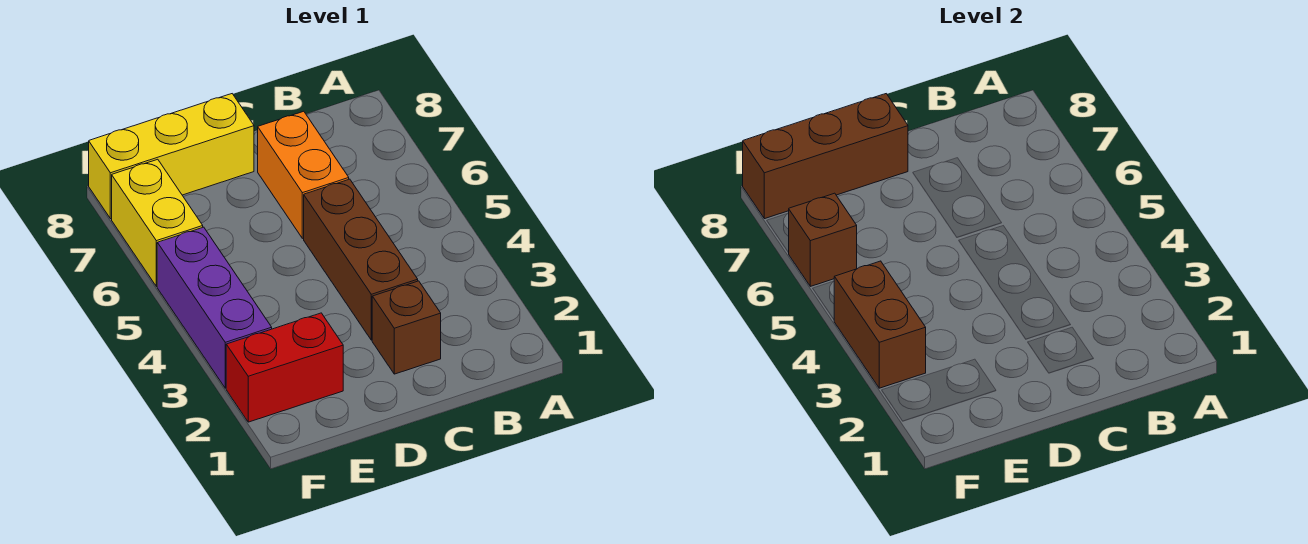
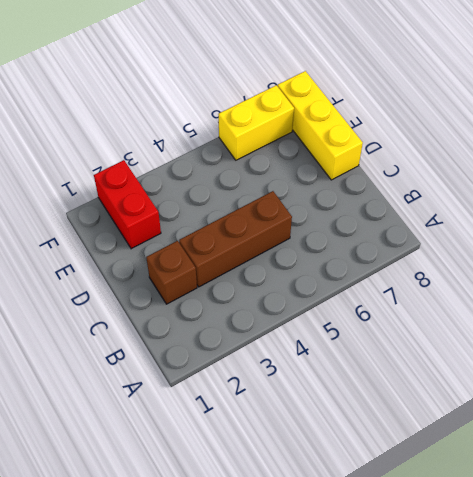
none -> orange brick C6:C7 level 1
none -> purple brick F3:F5 level 1

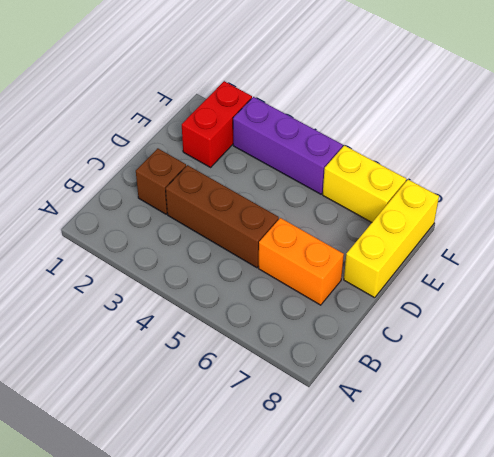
none -> brown brick D8:F8 level 2
none -> brown brick F3:F4 level 2

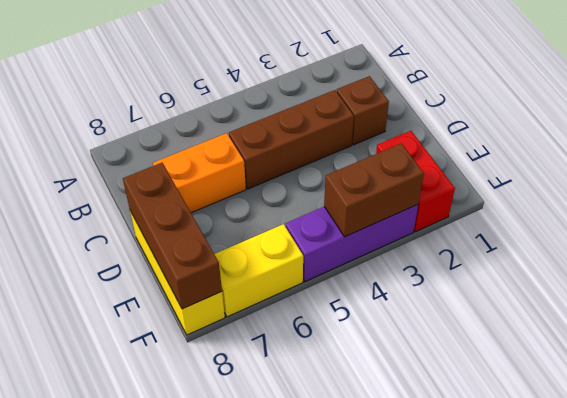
none -> brown brick F6 level 2

